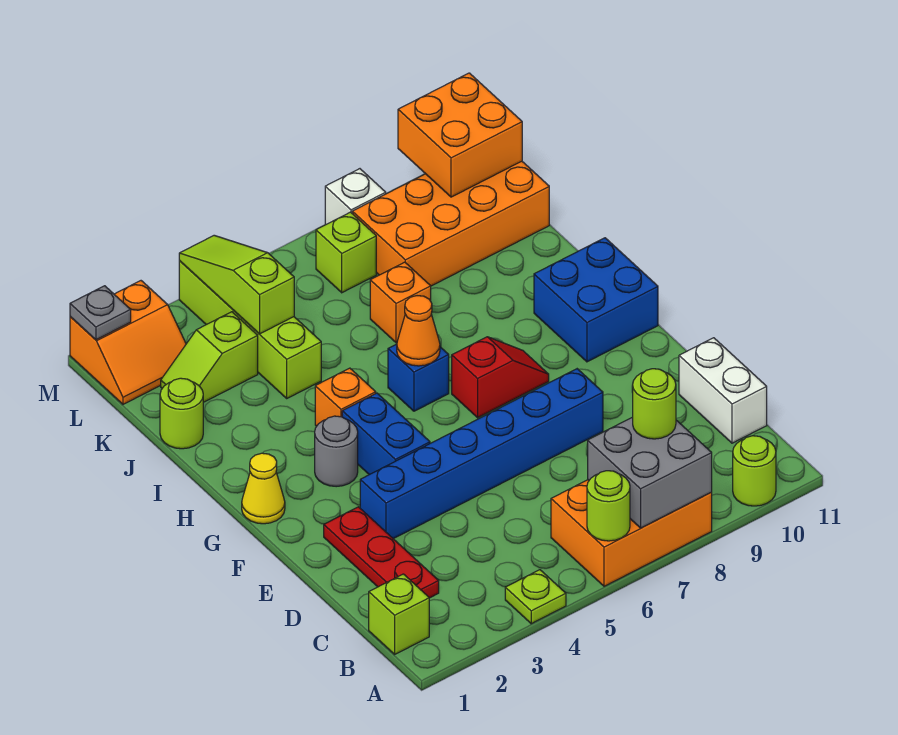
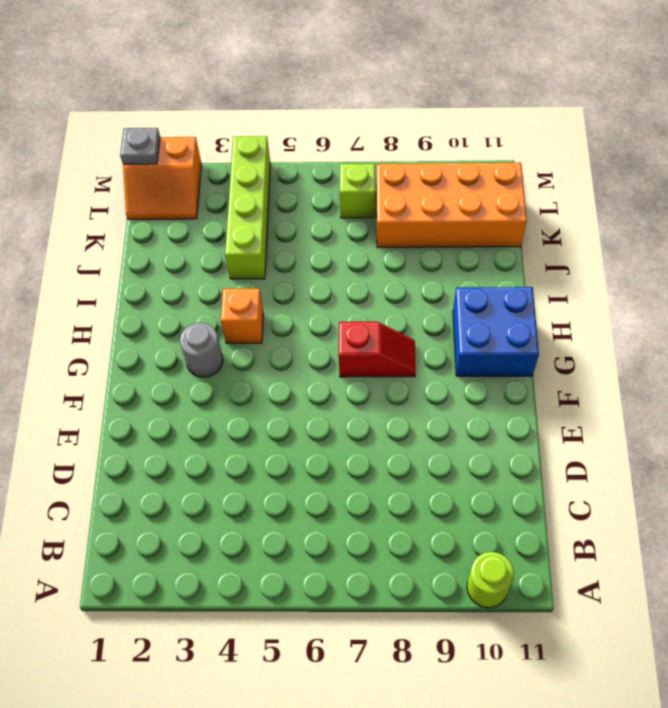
none -> lime plate A4 level 1
none -> orange brick A6:B8 level 1
none -> lime brick B1 level 1

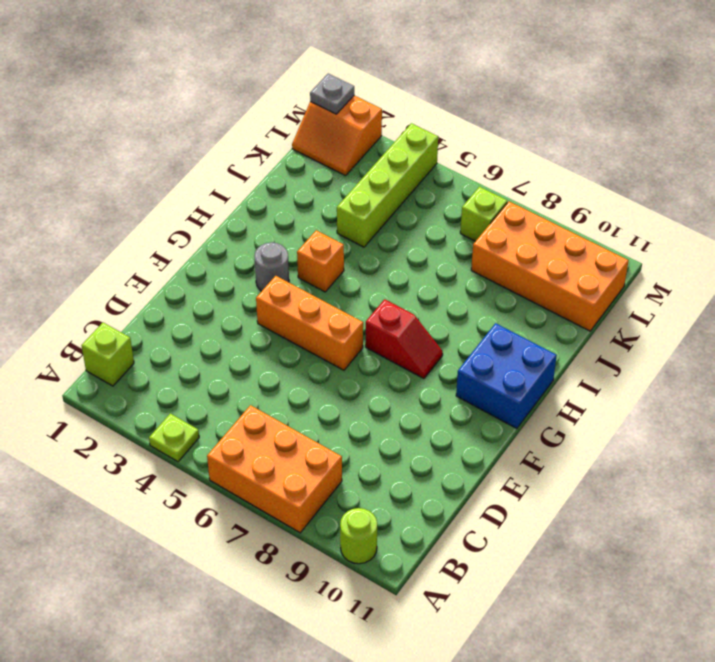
orange brick F4:F6 level 1 -> blue brick F4:G4 level 1
none -> red plate C2:E2 level 1
none -> white brick C11:D11 level 1
none -> blue brick E3:E8 level 1

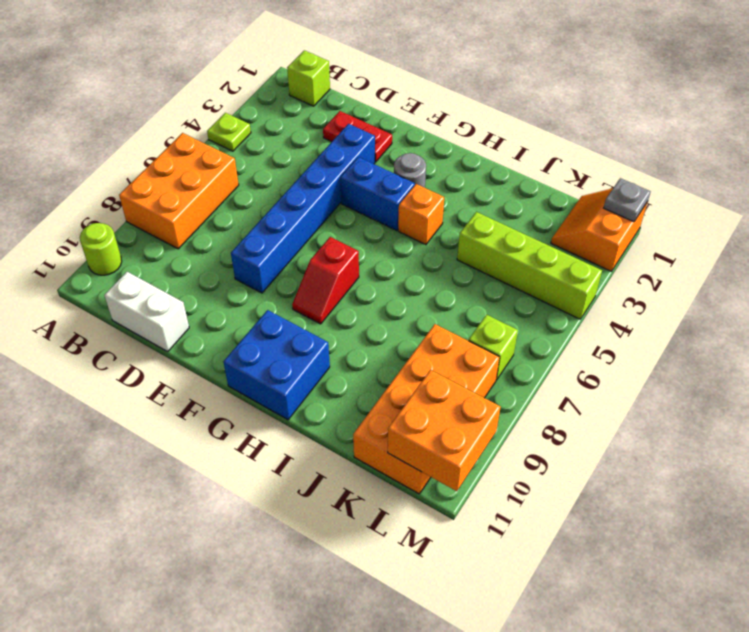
red plate D2:E2 level 1 -> red plate C2:E2 level 1
none -> yellow cone G1 level 1
none -> blue brick H6 level 1
none -> lime round brick J1 level 1

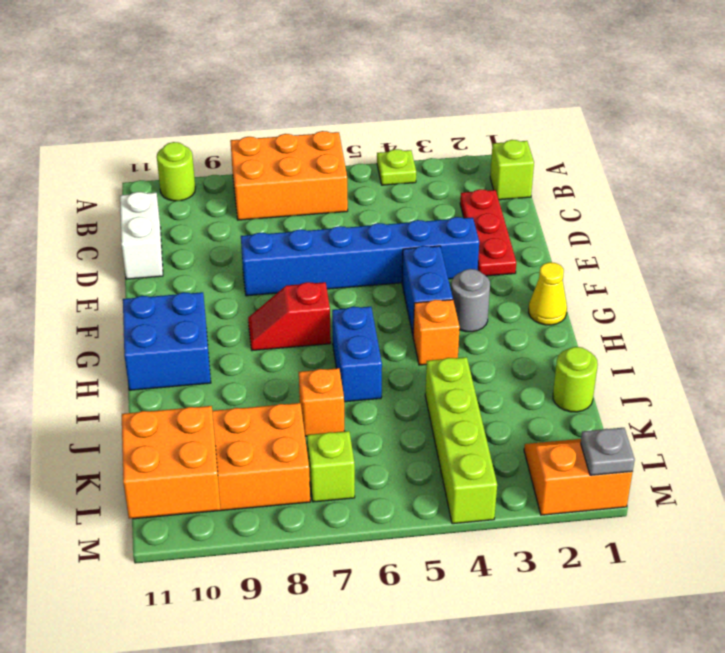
blue brick H6:I6 level 1 -> blue brick H6 level 1
none -> lime slope K2:K3 level 1 top 3
none -> white brick M8 level 1
none -> lime round brick A6 level 2

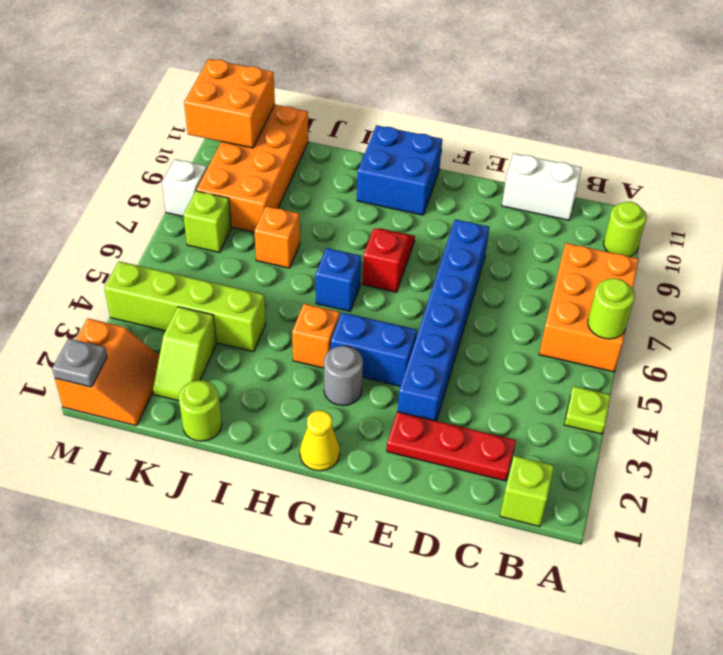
none -> grey brick A7:B8 level 2
none -> orange cone H6 level 2
none -> lime slope K4:M4 level 2 top K

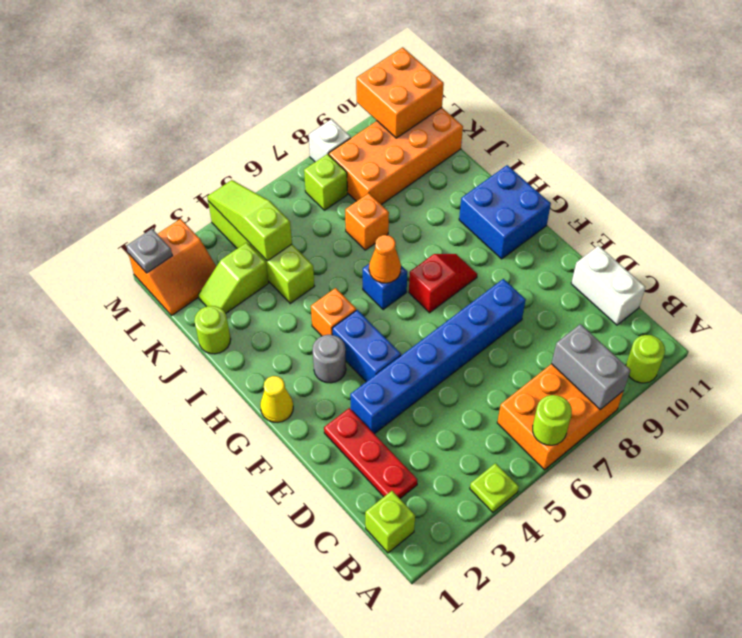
grey brick A8:B8 level 2 -> grey brick A7:B8 level 2
none -> lime round brick B8 level 3

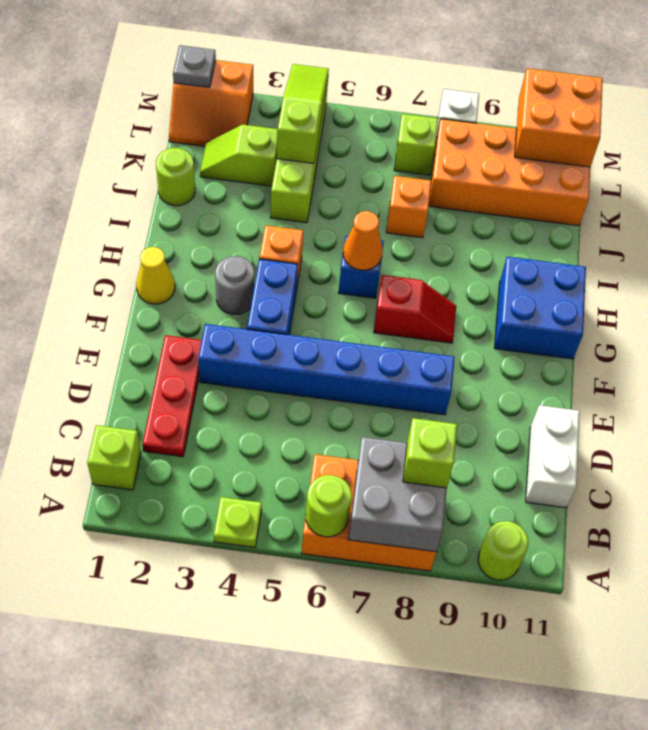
lime brick B8 level 3 -> lime round brick B8 level 3

